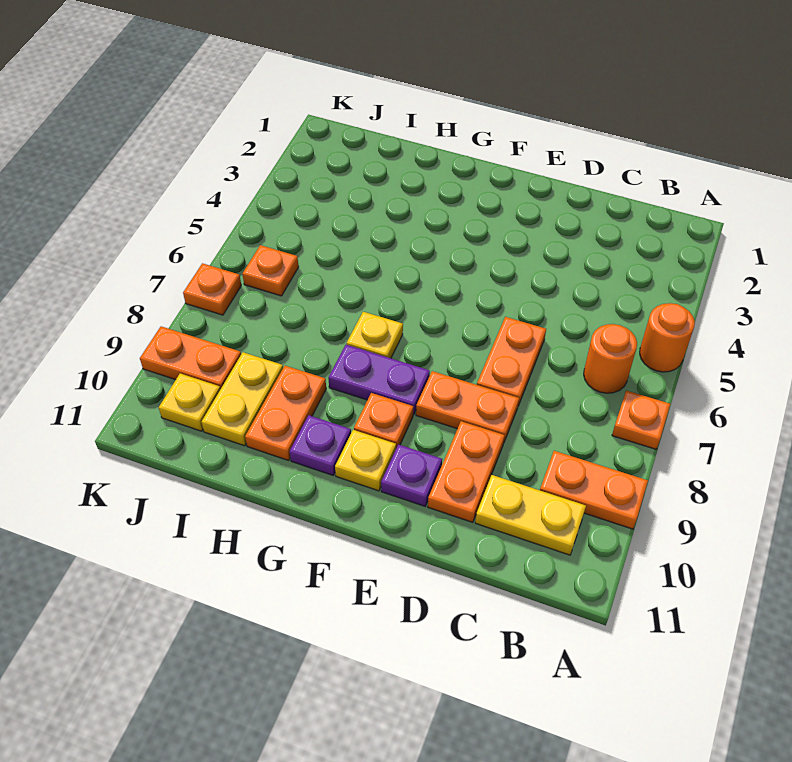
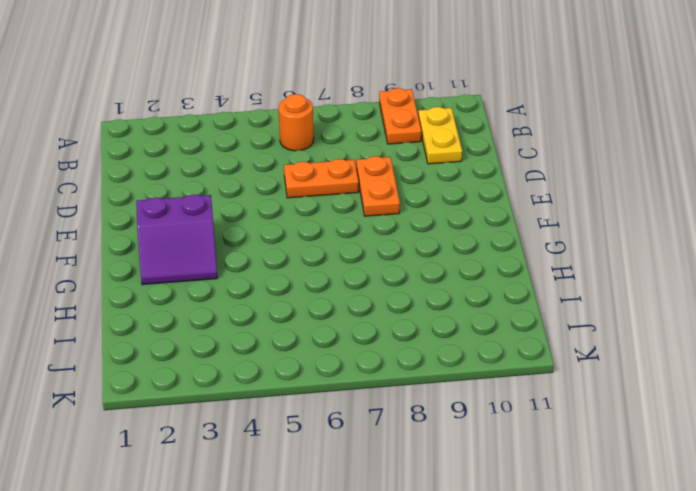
purple slope F2:G3 level 1 top F -> none
none -> orange round brick A5 level 1
none -> orange plate A7 level 1
none -> orange plate D9:D10 level 1

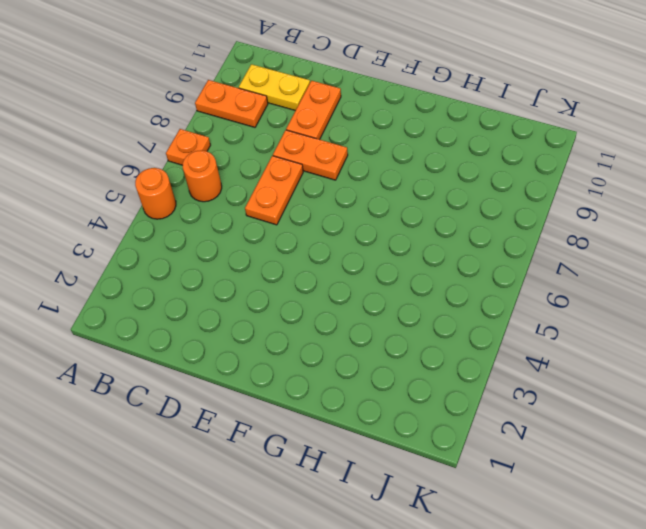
none -> purple plate E10 level 1
none -> purple plate F8:G8 level 1
none -> orange plate F9 level 1

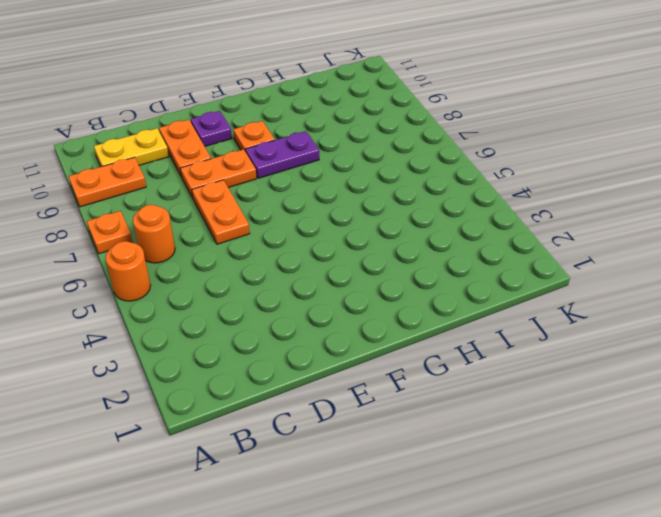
none -> yellow plate F10 level 1
none -> yellow plate G7 level 1
none -> purple plate G10 level 1

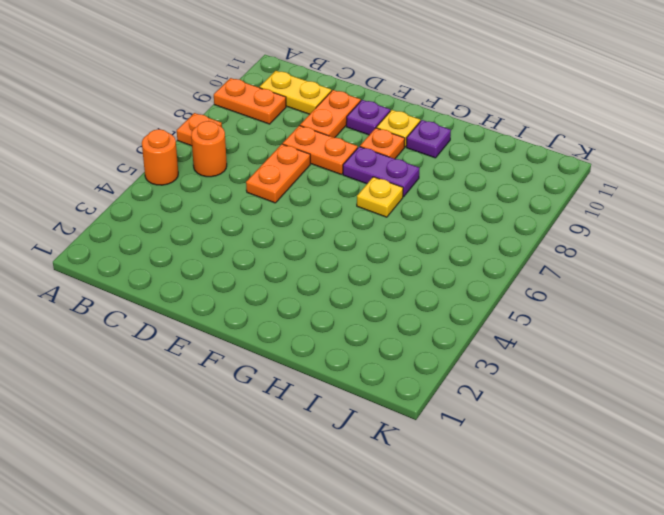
none -> orange plate H9:H10 level 1
none -> yellow plate I9:I10 level 1
none -> orange plate J6 level 1

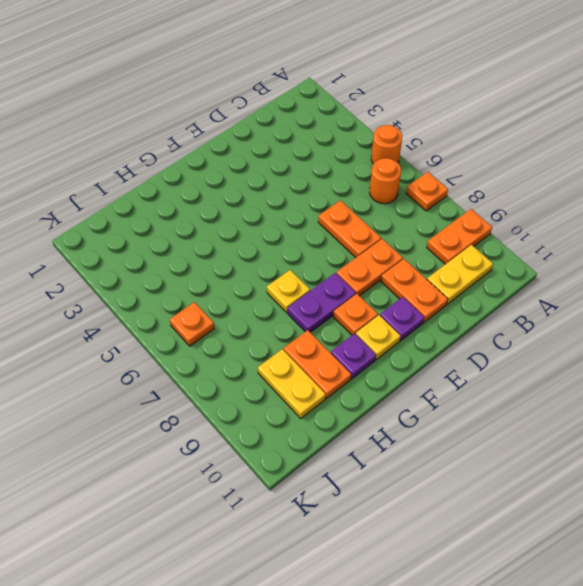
none -> orange plate J9:K9 level 1
none -> yellow plate J10 level 1
none -> orange plate K7 level 1

